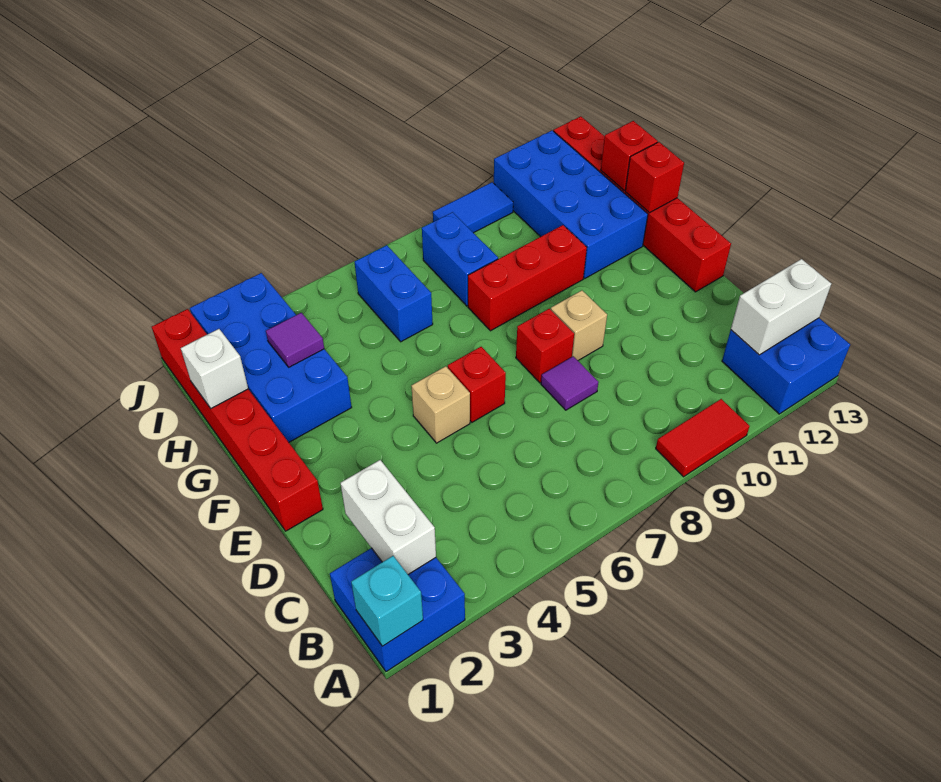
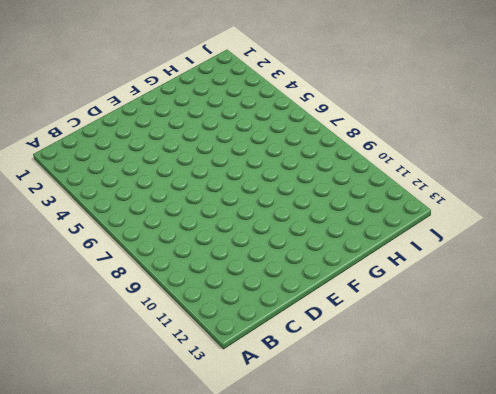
none -> blue brick A1:B2 level 1
none -> red tile A9:A10 level 1
none -> blue brick A12:B13 level 1

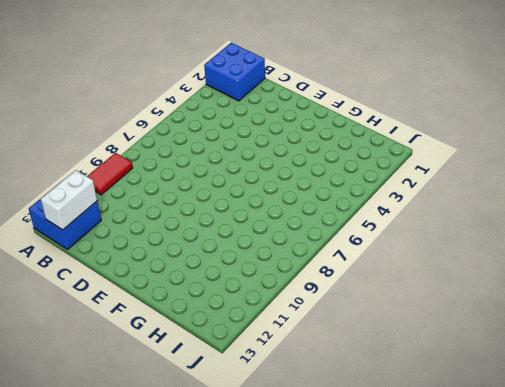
none -> purple tile D8 level 1
none -> red brick E1:J1 level 1
none -> tan brick E5 level 1

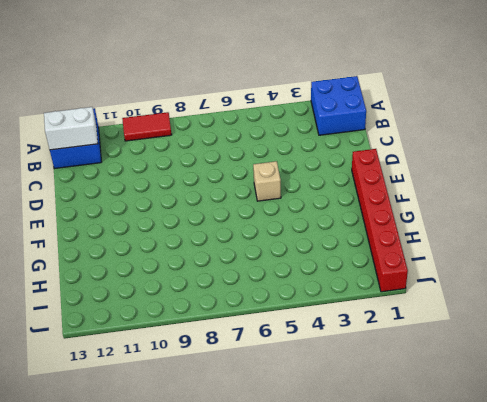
none -> purple tile D8 level 1
none -> red brick E6 level 1
none -> red brick E8 level 1

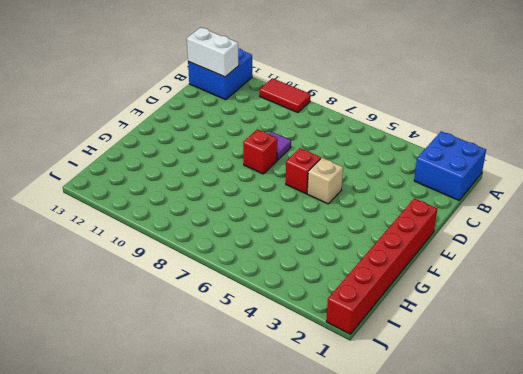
none -> tan brick E9 level 1
none -> red brick E13:J13 level 1
none -> blue brick G2:J3 level 1

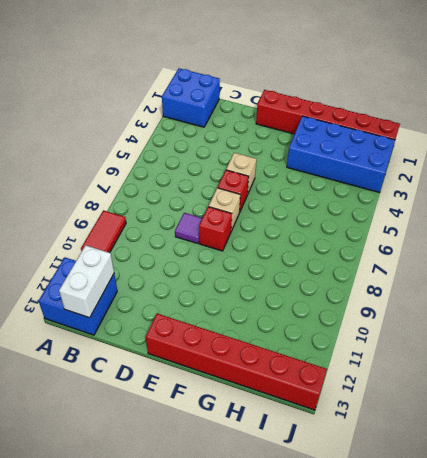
tan brick E7 level 1 -> tan brick E9 level 1
none -> red brick G8:G10 level 1
none -> blue brick G11:J12 level 1
none -> blue brick H6:I6 level 1

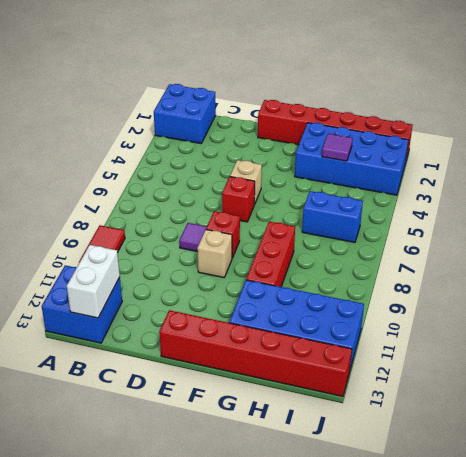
none -> blue brick H8:I8 level 1
none -> blue tile J9:J10 level 1
none -> cyan brick A1 level 2

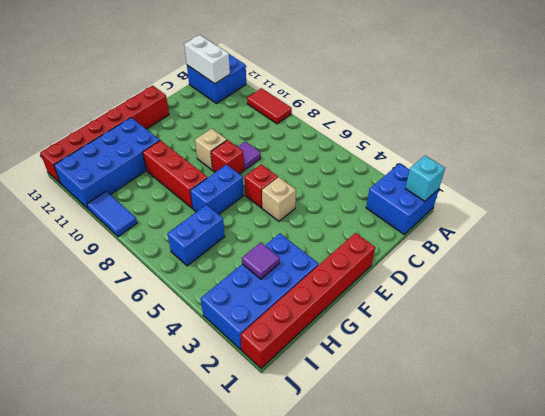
blue brick F7:G7 level 1 -> blue brick H8:I8 level 1
none -> white brick B2:C2 level 2
none -> red brick G13 level 2
none -> white brick H1 level 2

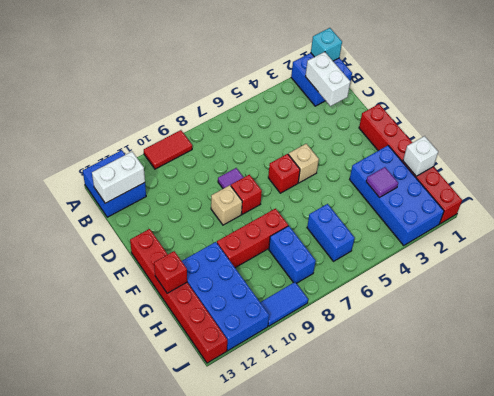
none -> red brick H13 level 2

